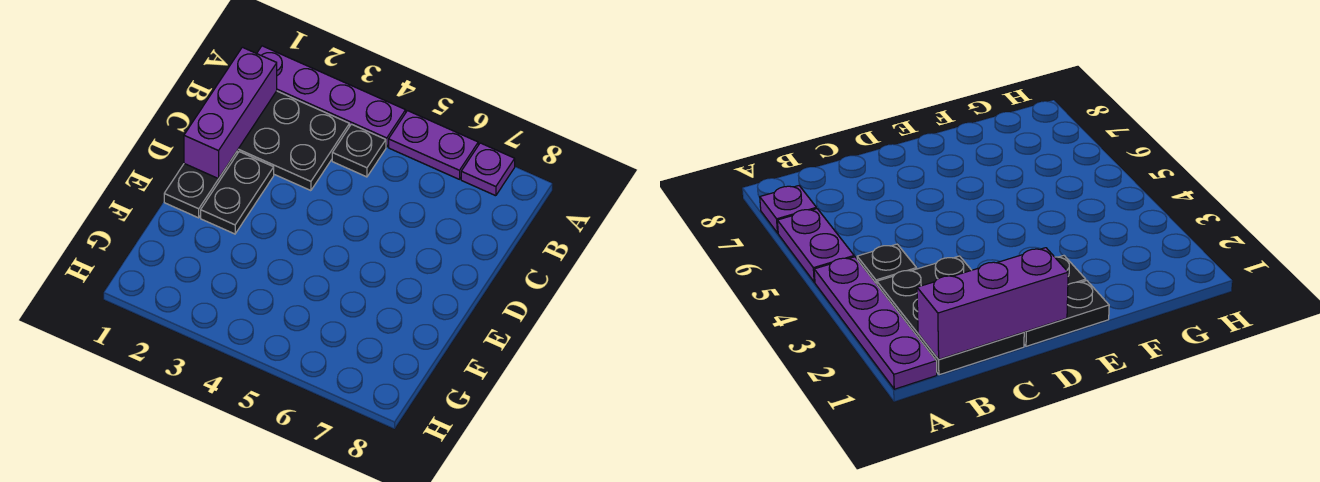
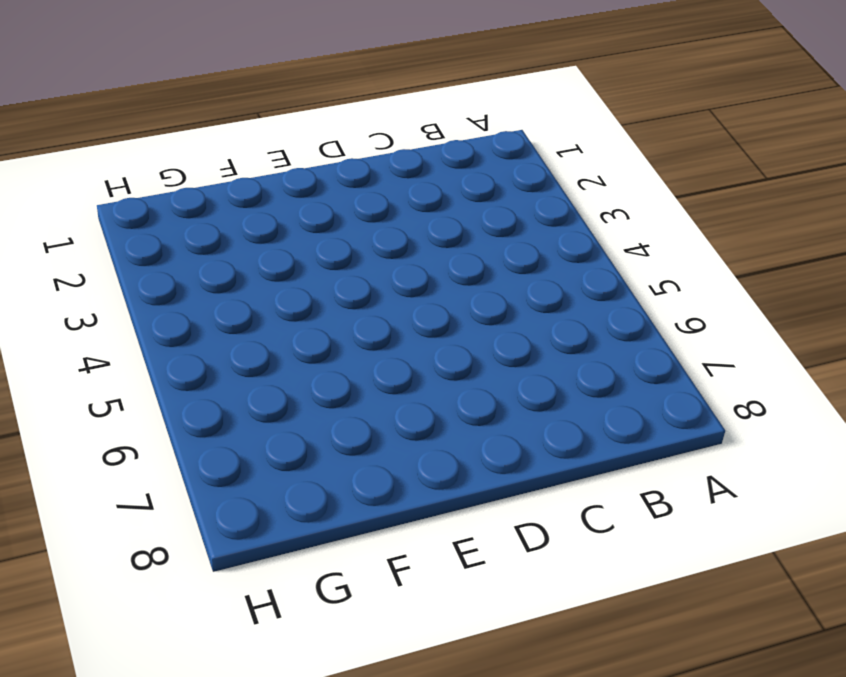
none -> purple plate A1:A4 level 1
none -> purple plate A5:A6 level 1

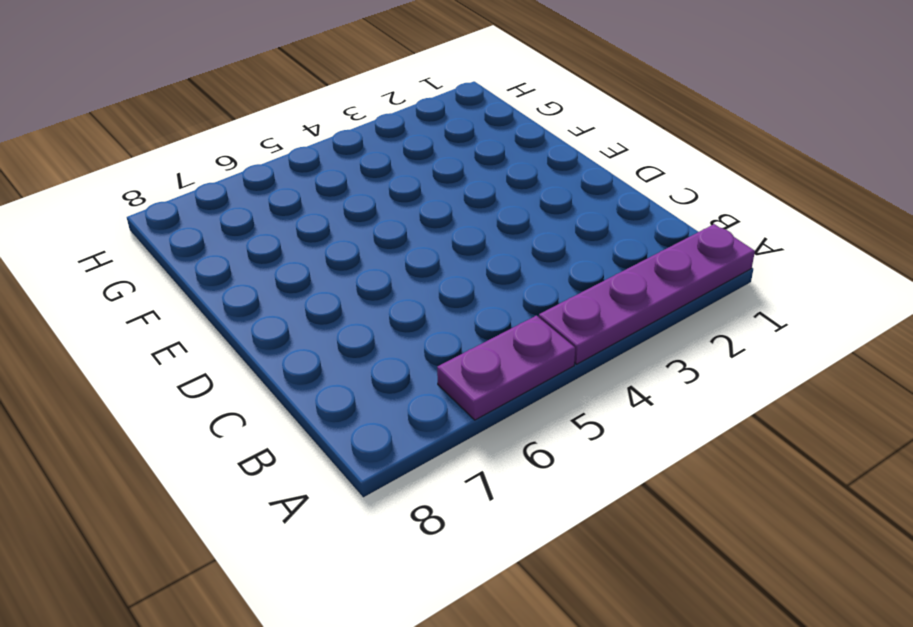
none -> purple plate A7 level 1
none -> black plate B1:C3 level 1

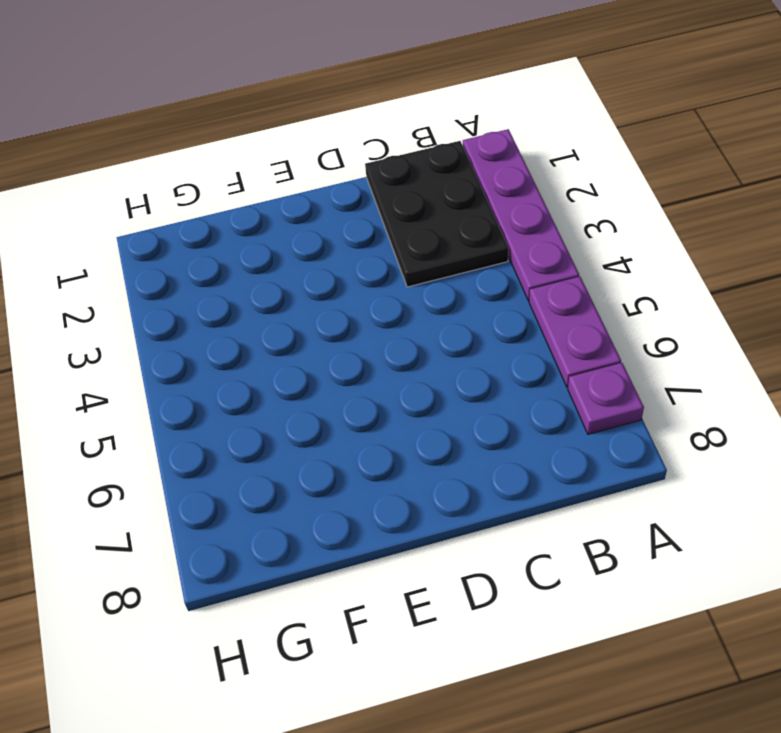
none -> black plate B4 level 1
none -> black plate D1:E1 level 1

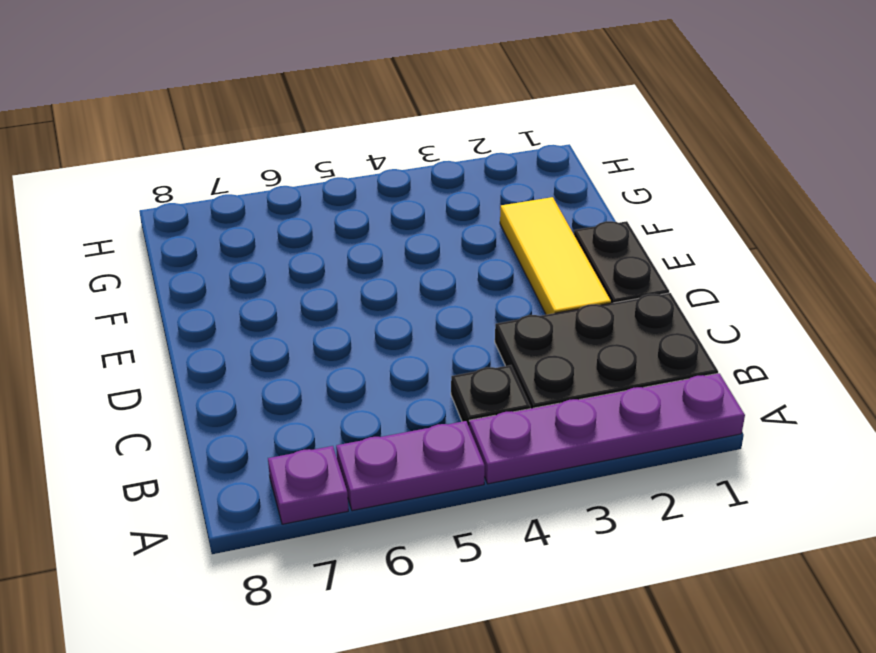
yellow tile D2:F2 level 1 -> black plate D2:E2 level 1
none -> purple brick B1:D1 level 2

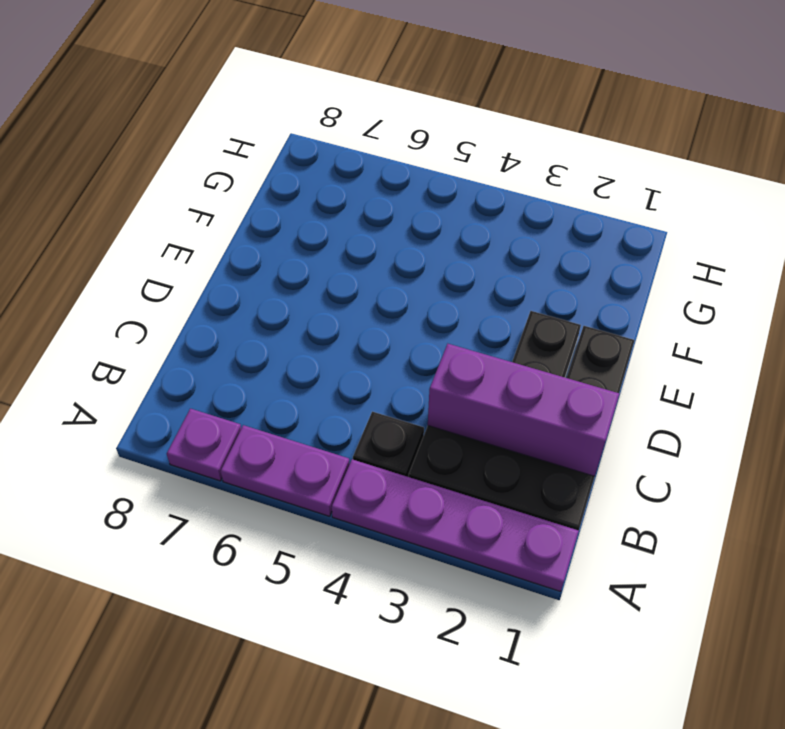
purple brick C1:C3 level 2 -> purple brick B1:D1 level 2

